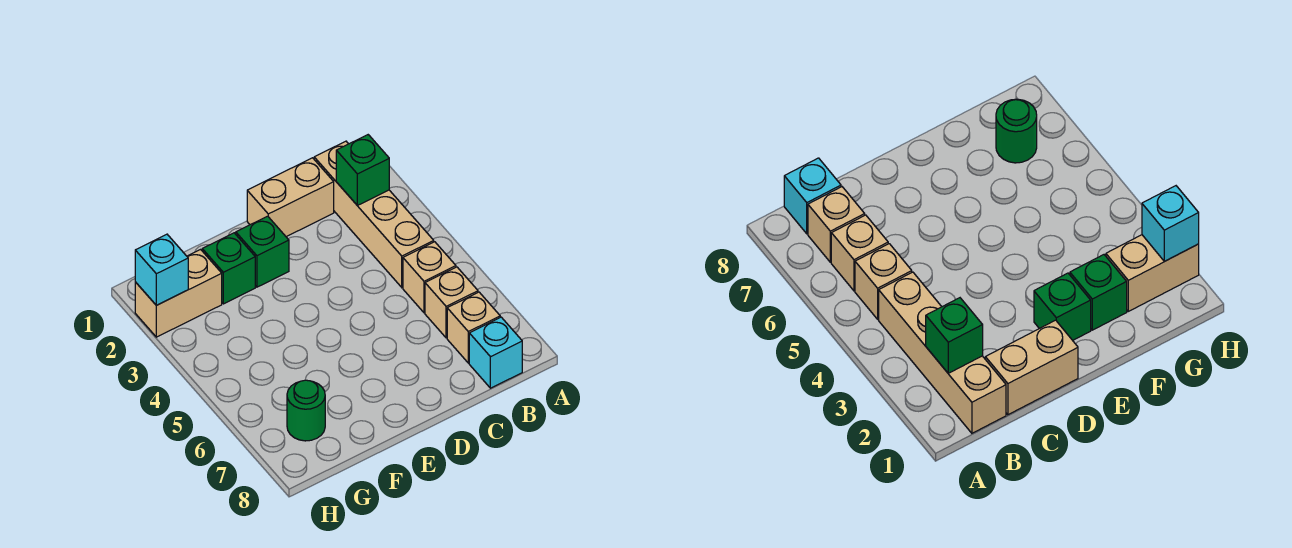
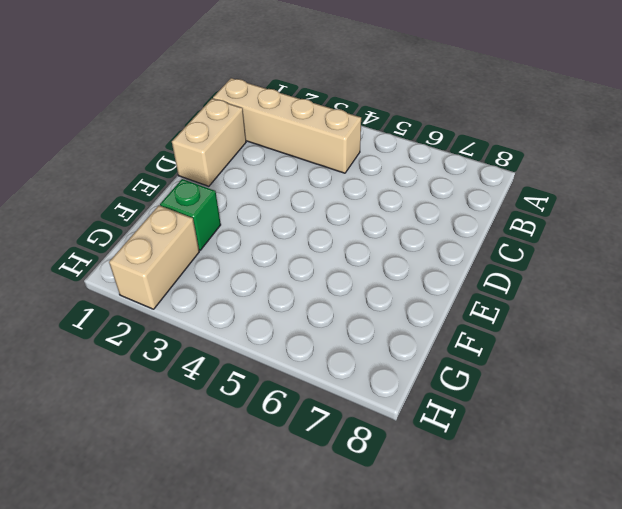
none -> tan brick B5 level 1
none -> tan brick B6 level 1
none -> tan brick B7 level 1

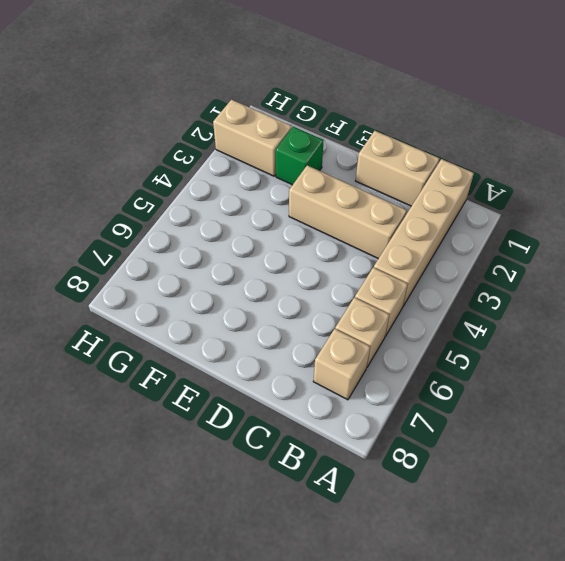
tan brick C3:E3 level 1 -> none
none -> cyan brick B8 level 1
none -> green brick E2 level 1
none -> green round brick G7 level 1

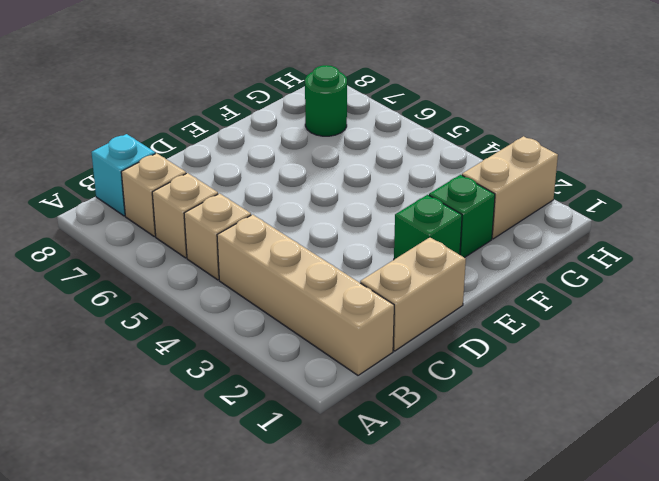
none -> green brick B2 level 2
none -> cyan brick H2 level 2

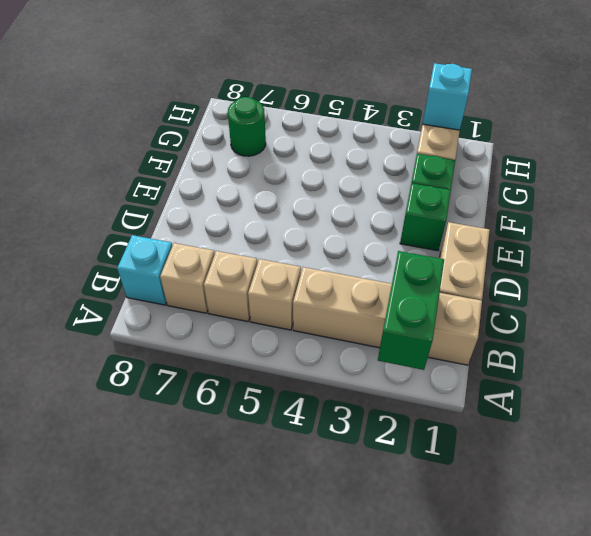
green brick A2:B2 level 2 -> green brick B2 level 2

